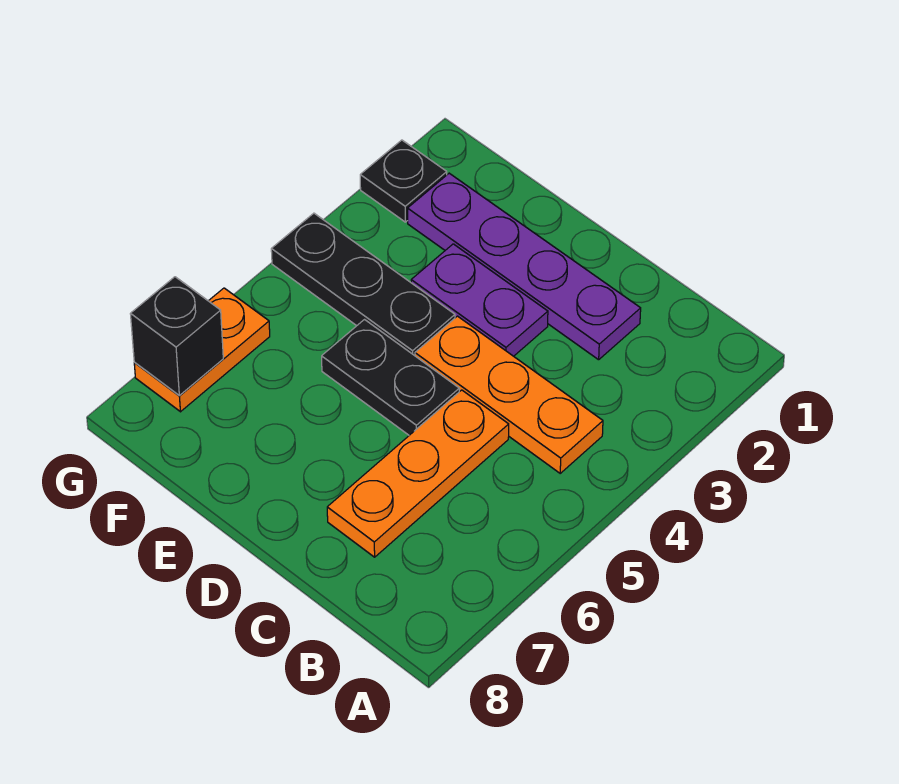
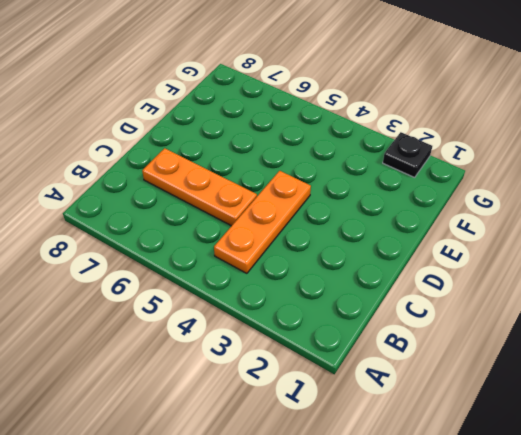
none -> purple plate C2:F2 level 1
none -> purple plate D3:E3 level 1

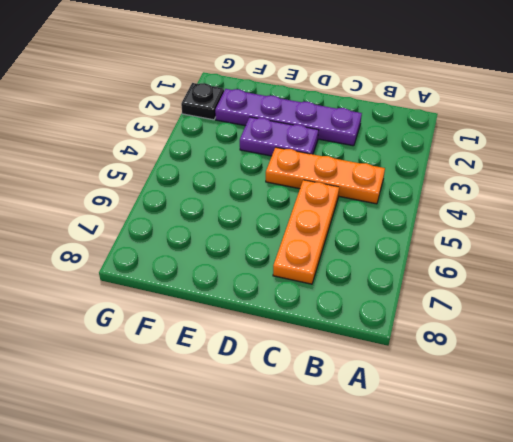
none -> black plate D5:E5 level 1
none -> black plate E4:G4 level 1

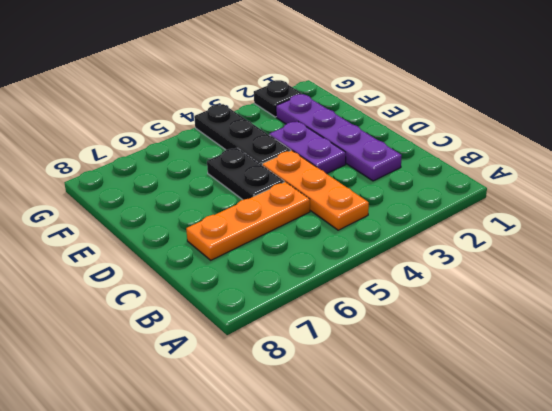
none -> orange plate G6:G7 level 1
none -> black brick G7 level 2

